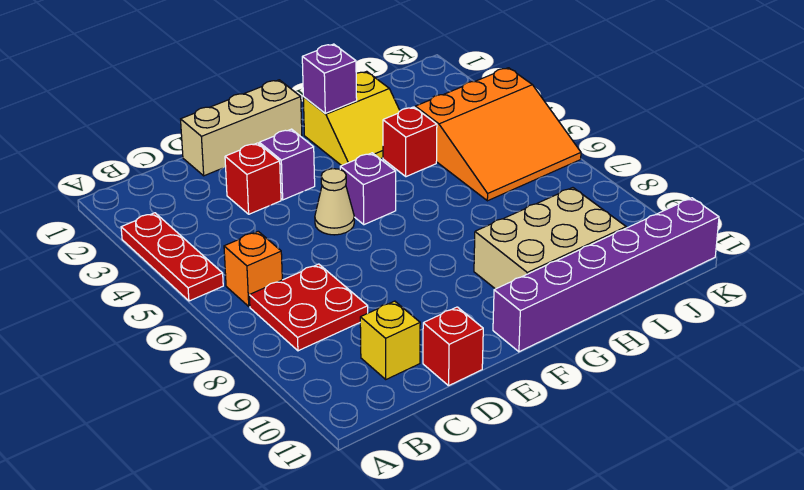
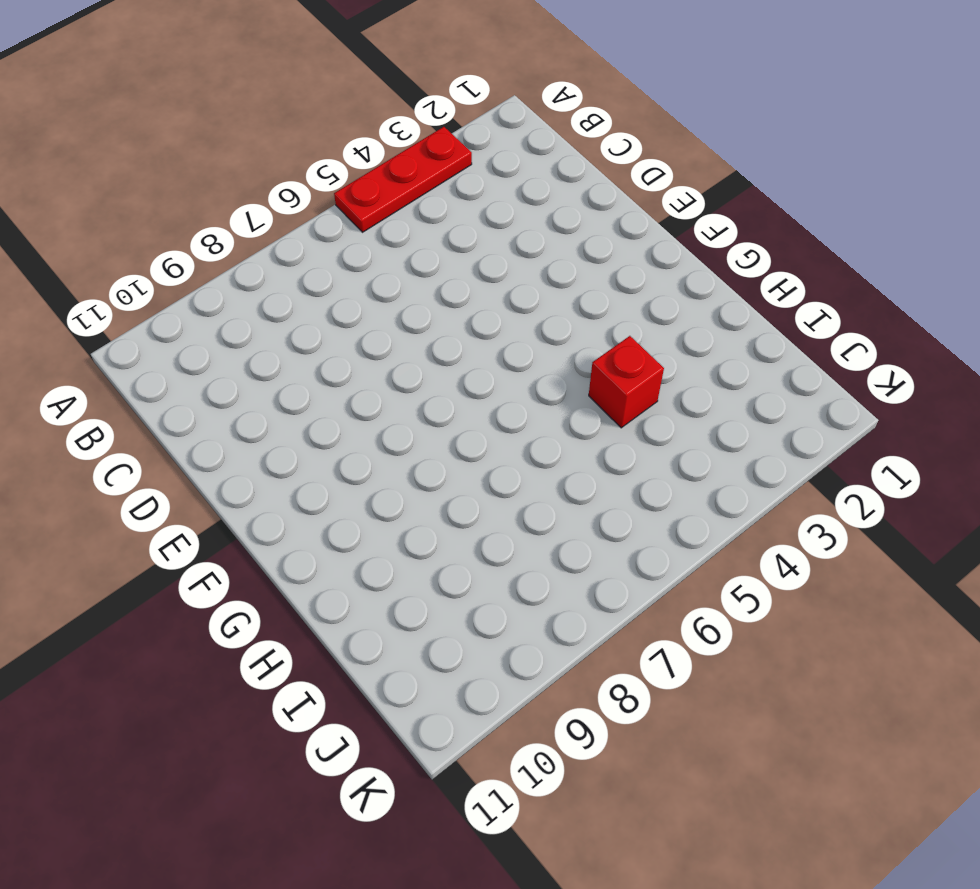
none -> orange brick B6 level 1
none -> red plate B7:C8 level 1
none -> yellow brick C10 level 1

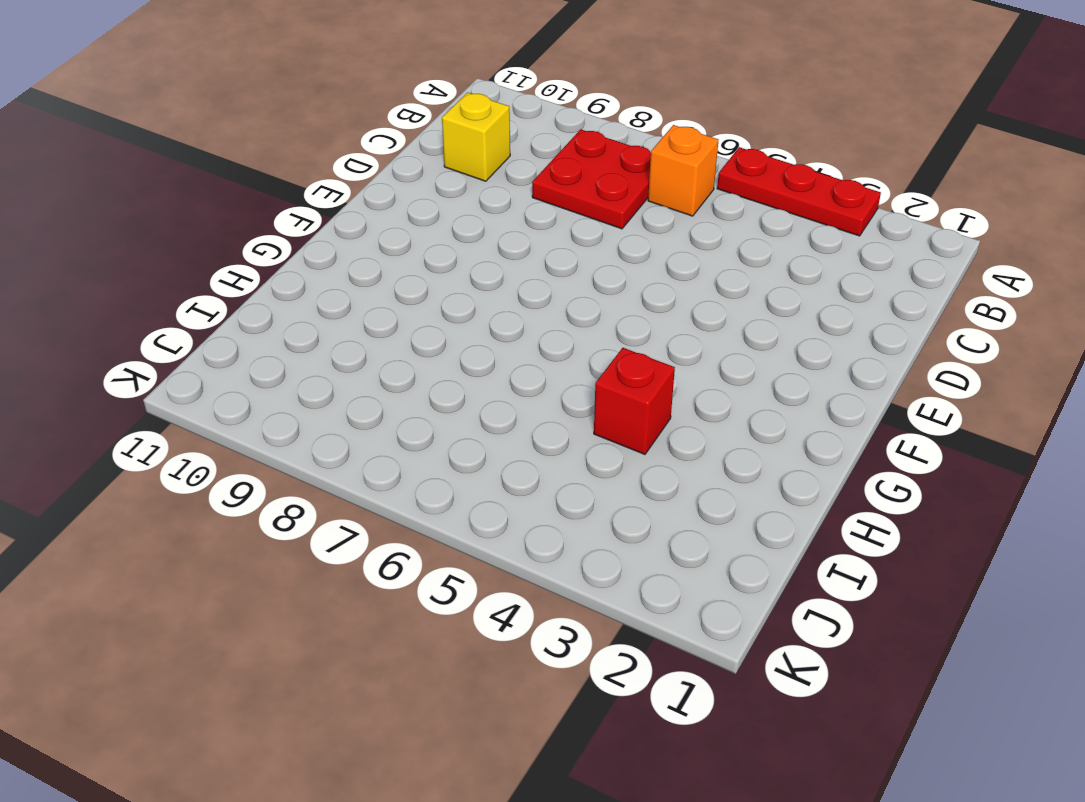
none -> tan brick D1:F1 level 1
none -> red brick D3 level 1
none -> red brick D11 level 1

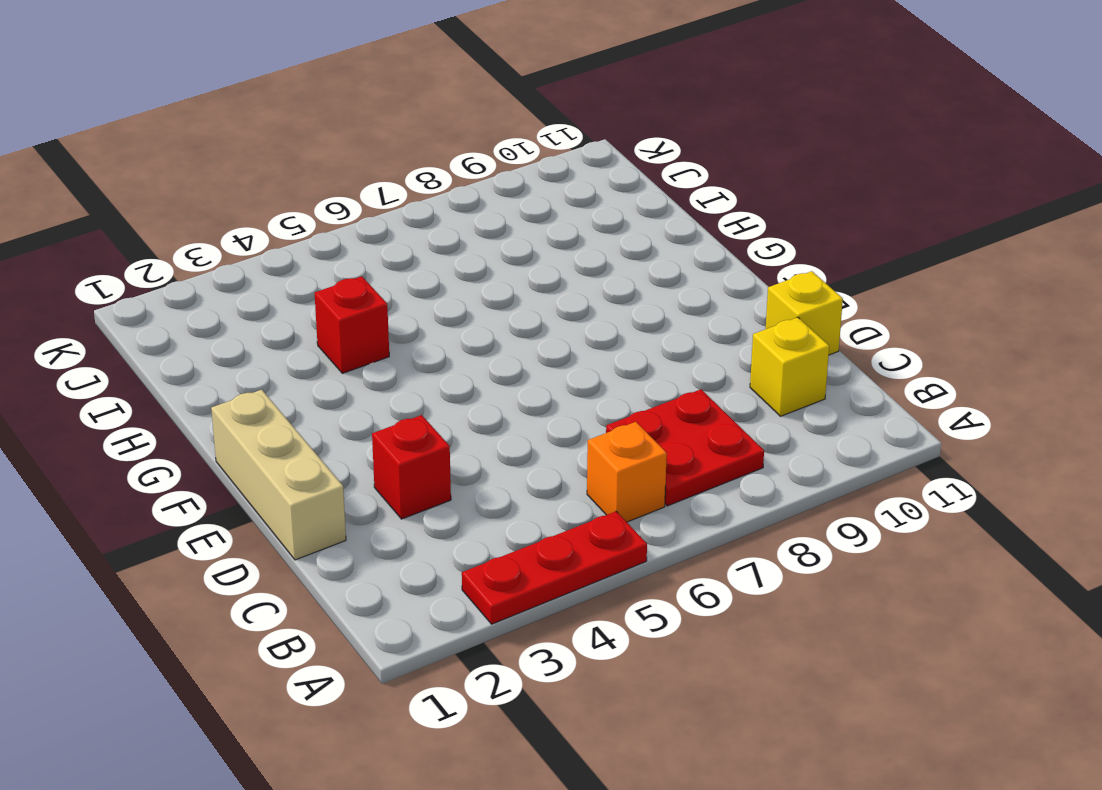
yellow brick D11 level 1 -> red brick D11 level 1
none -> purple brick E3 level 1
none -> tan cone E5 level 1
none -> purple brick F5 level 1

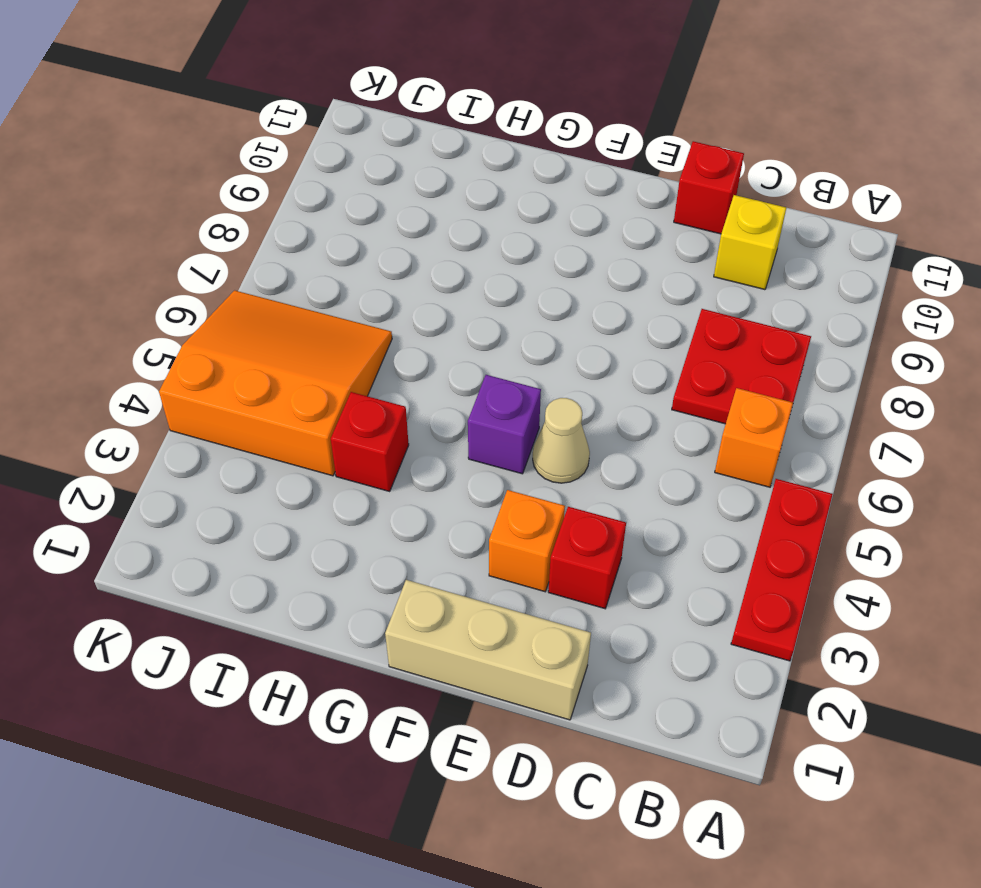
orange brick E3 level 1 -> purple brick E3 level 1
none -> purple brick F11:K11 level 1
none -> yellow slope G2:H3 level 1 top 2
none -> tan brick G9:I10 level 1

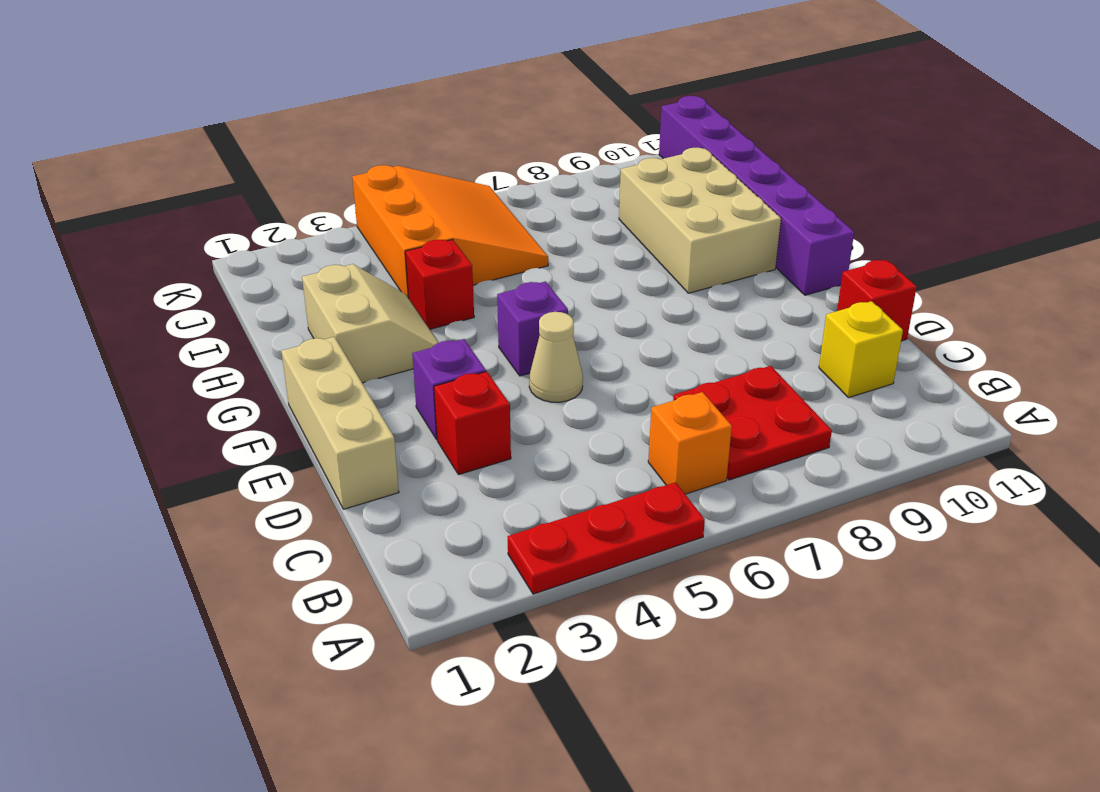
tan slope G2:H3 level 1 top 2 -> yellow slope G2:H3 level 1 top 2
none -> purple brick G2 level 2

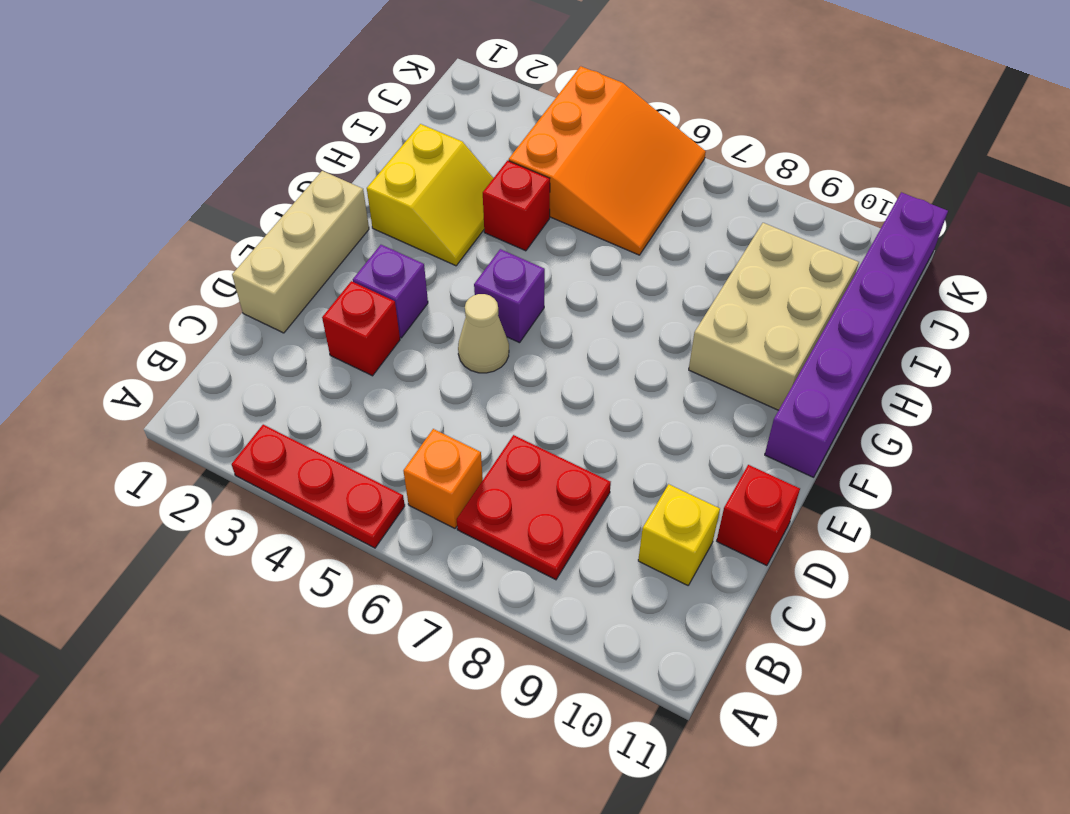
none -> purple brick G2 level 2

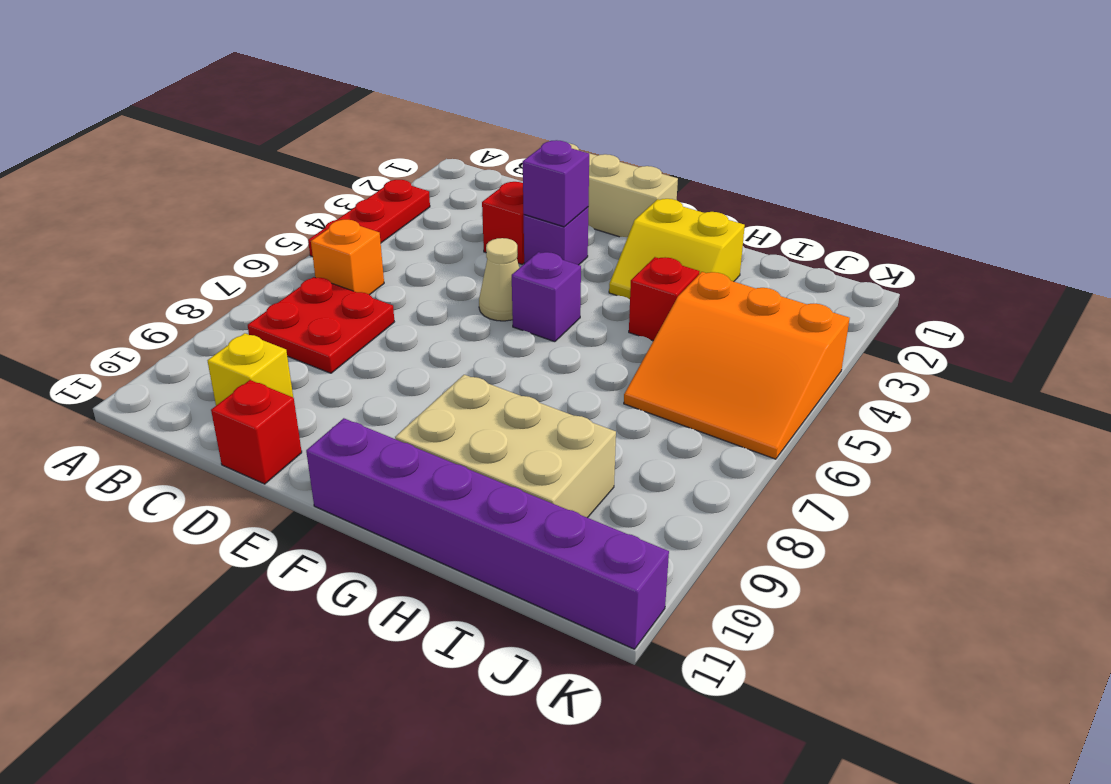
purple brick E3 level 2 -> purple brick G2 level 2

